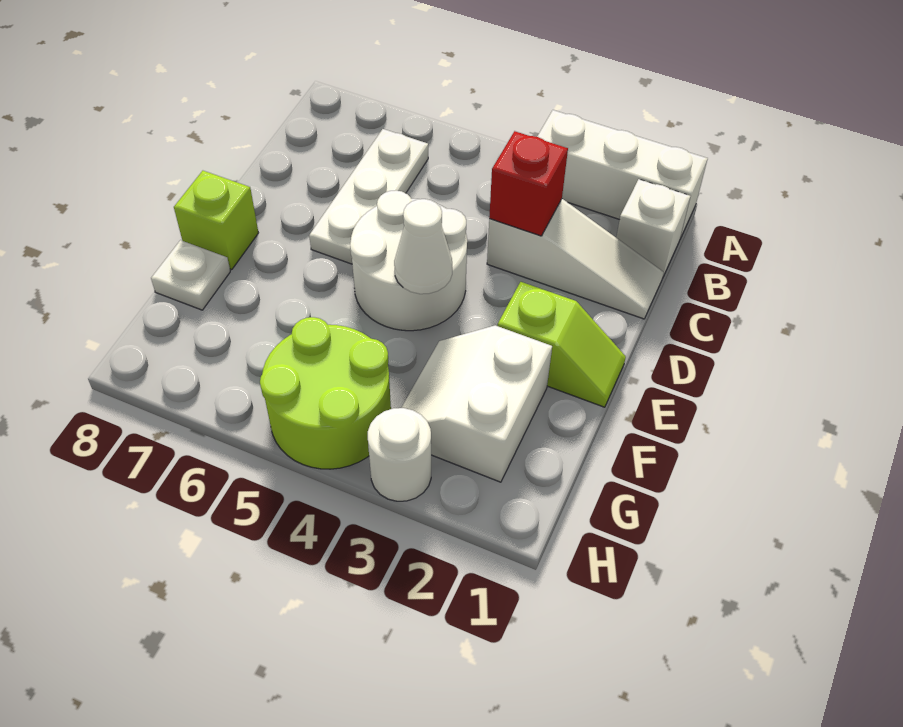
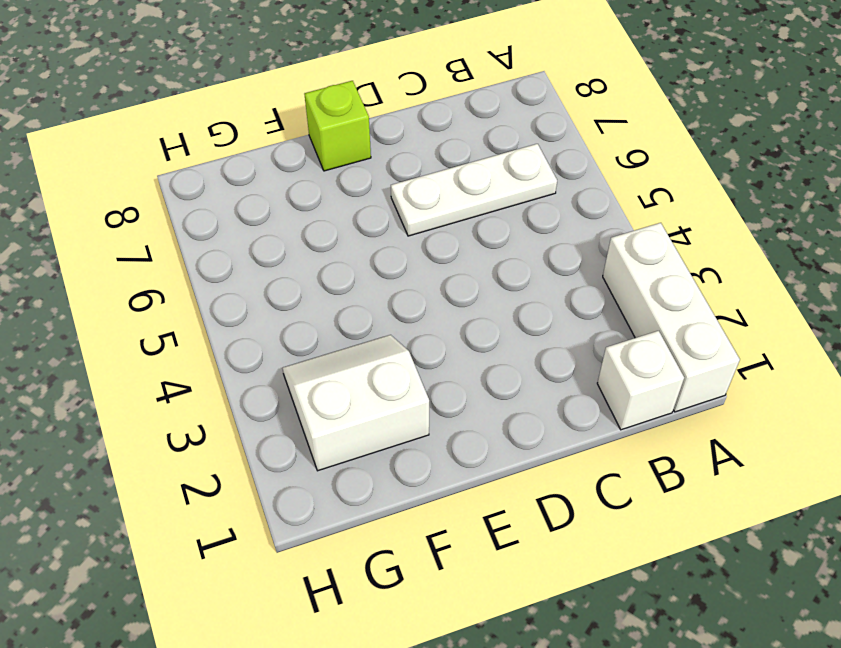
none -> white slope C1:C3 level 1 top 3
none -> white round brick D4:E5 level 1
none -> lime slope E1:E2 level 1 top 2

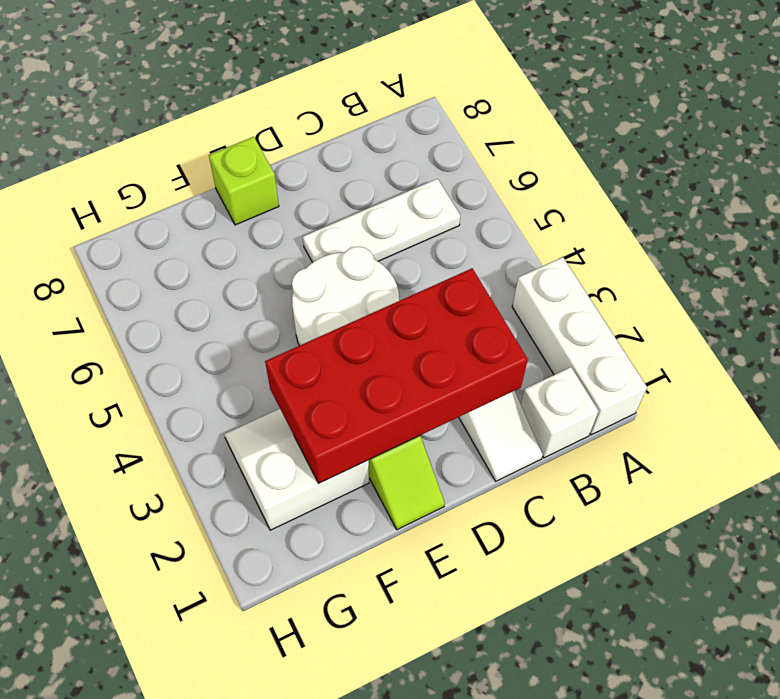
red brick C2:F3 level 2 -> red brick C3 level 2
none -> white plate F8 level 1
none -> lime round brick G4:H5 level 1
none -> white round brick H3 level 1

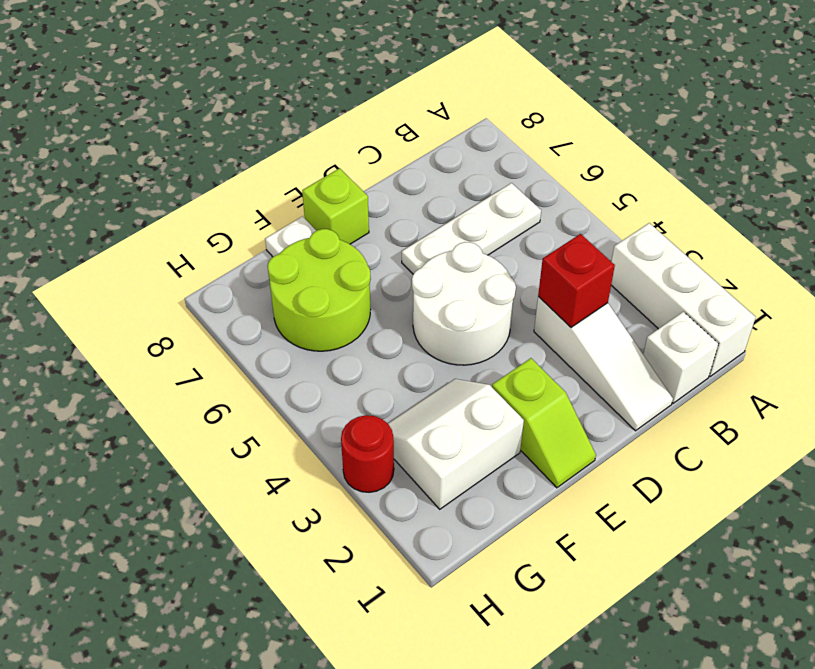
lime round brick F6:G7 level 1 -> lime round brick G4:H5 level 1
red round brick H3 level 1 -> white round brick H3 level 1
none -> white cone E4 level 2

